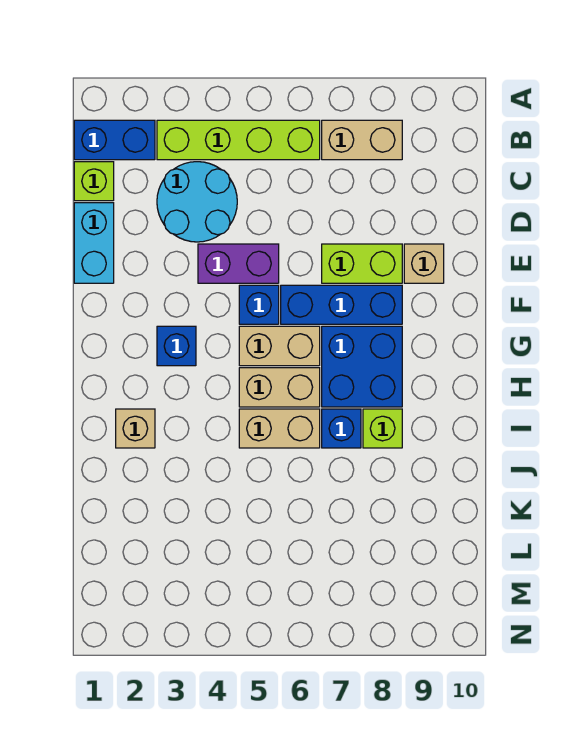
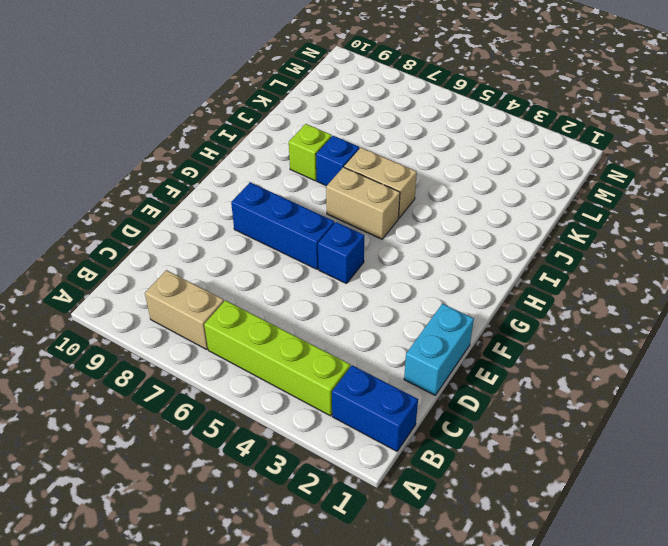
none -> lime brick C1 level 1
none -> cyan round brick C3:D4 level 1
none -> purple brick E4:E5 level 1

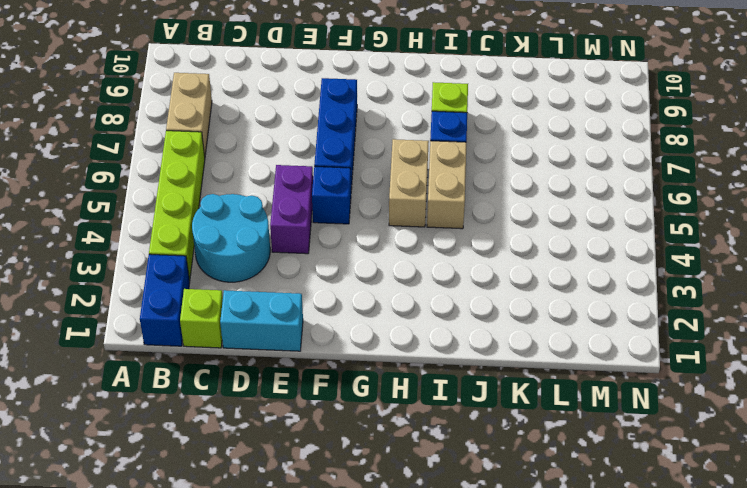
none -> lime brick E7:E8 level 1
none -> tan brick E9 level 1
none -> blue brick G3 level 1

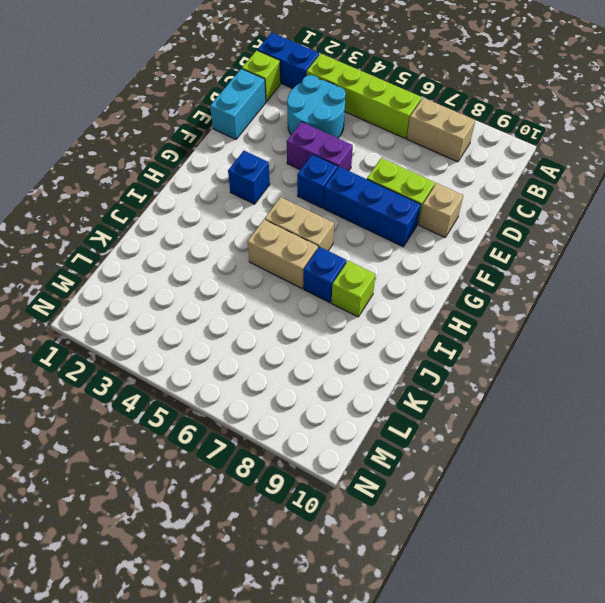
none -> tan brick G5:G6 level 1
none -> blue brick G7:H8 level 1
none -> tan brick I2 level 1

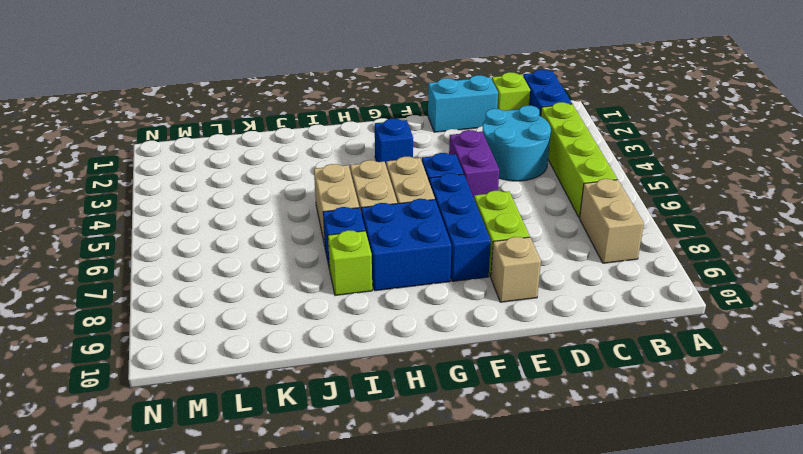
none -> tan brick I2 level 1

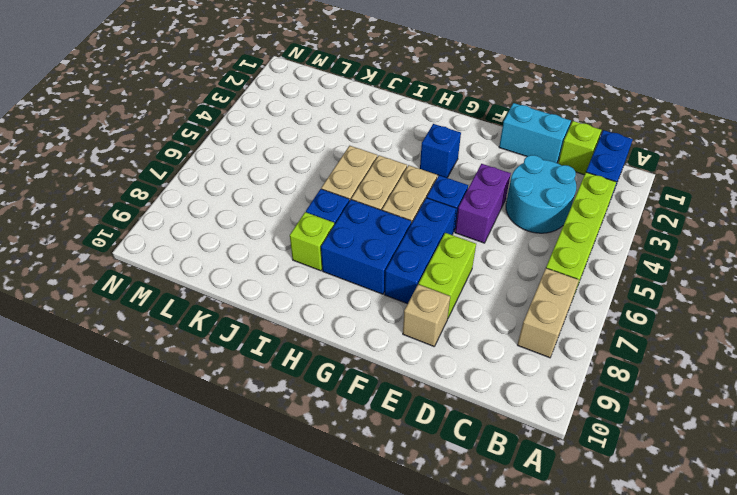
none -> tan brick I2 level 1

